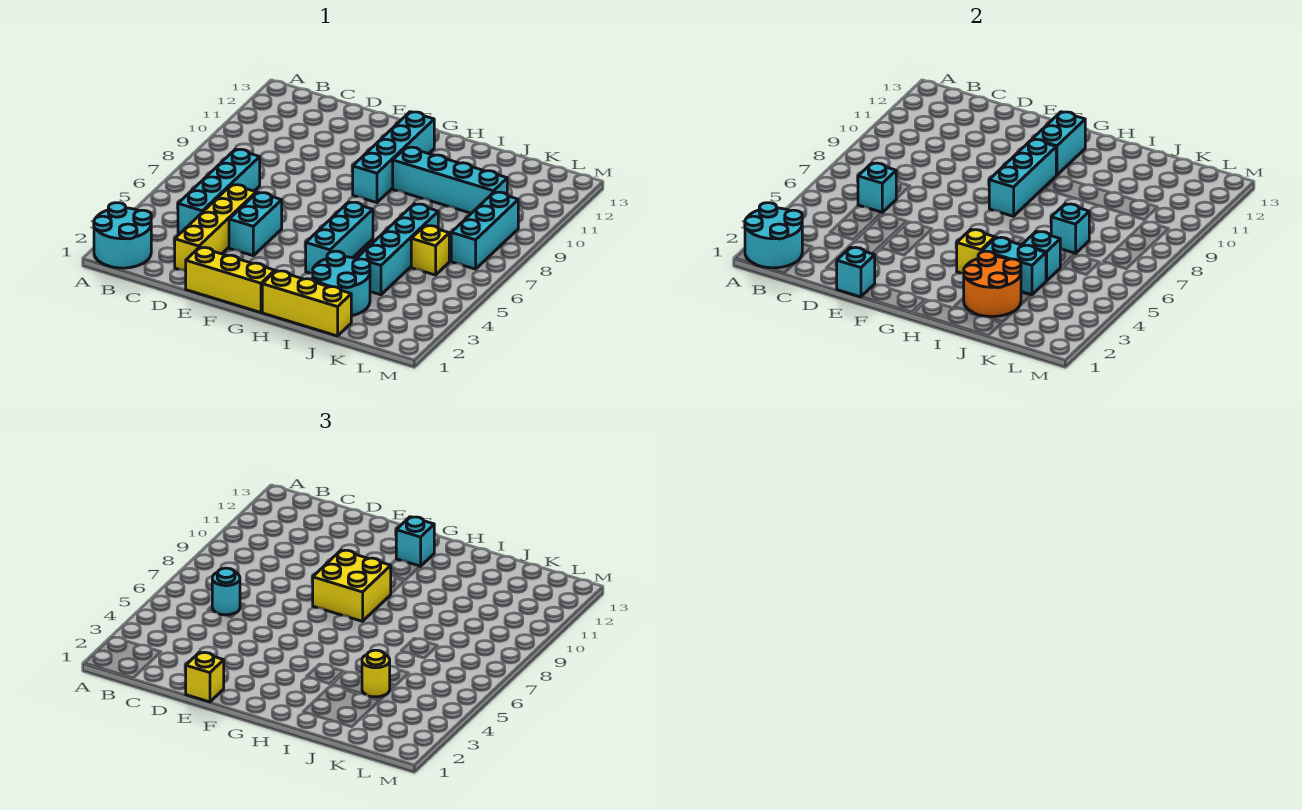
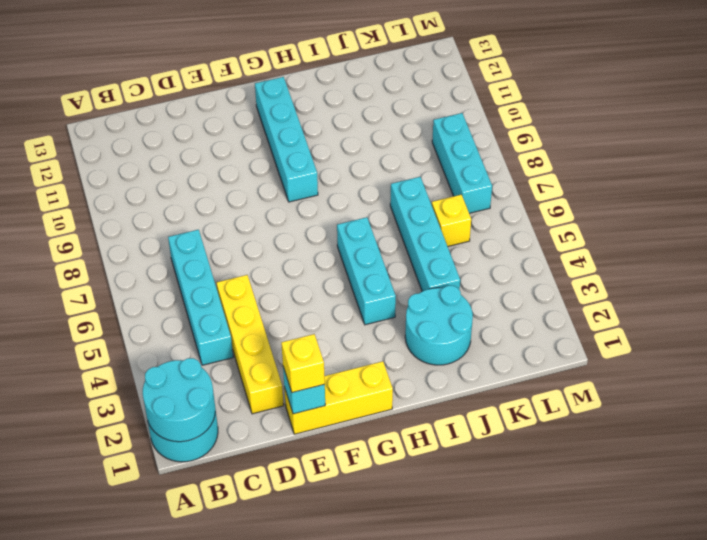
none -> cyan brick E4:E5 level 1
none -> yellow brick H1:J1 level 1
none -> cyan brick H10:K10 level 1

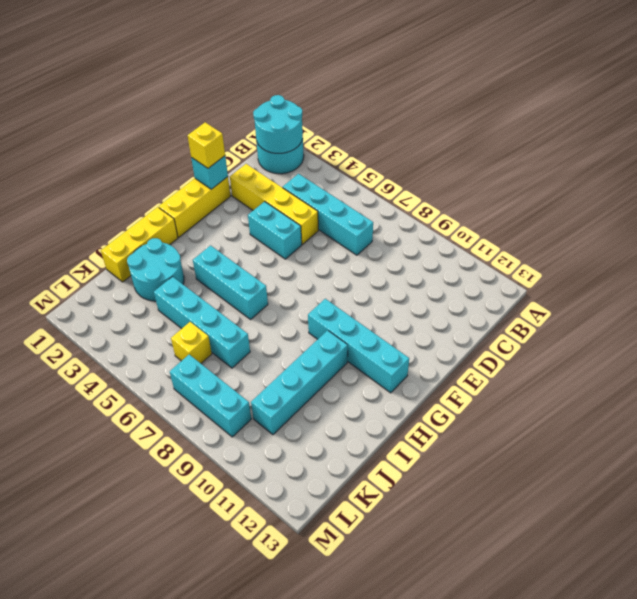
none -> cyan brick C6 level 2
none -> cyan brick G8:G10 level 2
none -> cyan brick G11:G12 level 2

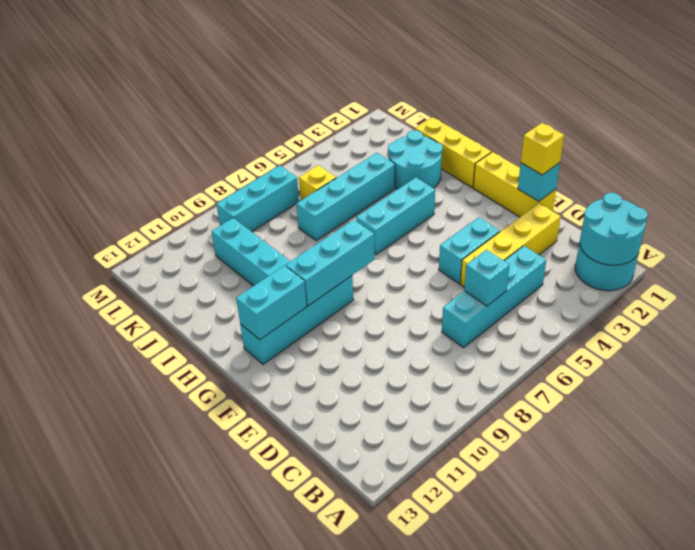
none -> yellow brick H4 level 2
none -> orange round brick I2:J3 level 2
none -> cyan brick I4:J4 level 2

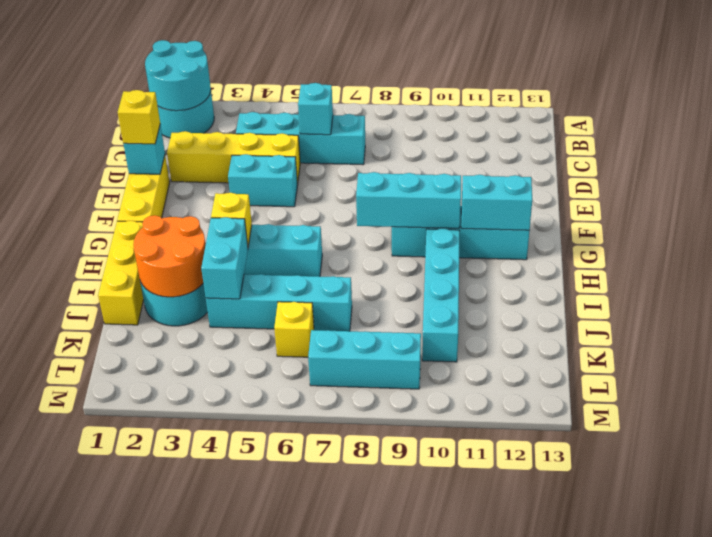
none -> cyan brick J5 level 2
none -> cyan brick J7 level 2
none -> cyan round brick C6 level 3

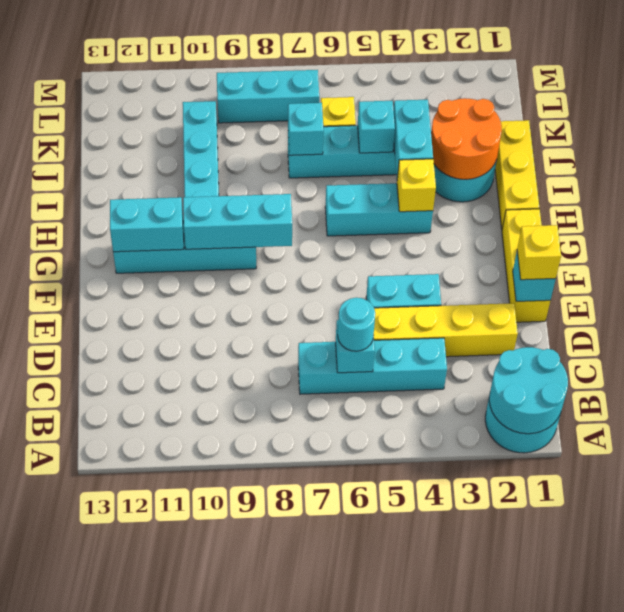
none -> yellow brick F8:G9 level 3
none -> cyan brick G12 level 3
none -> yellow round brick J4 level 3

